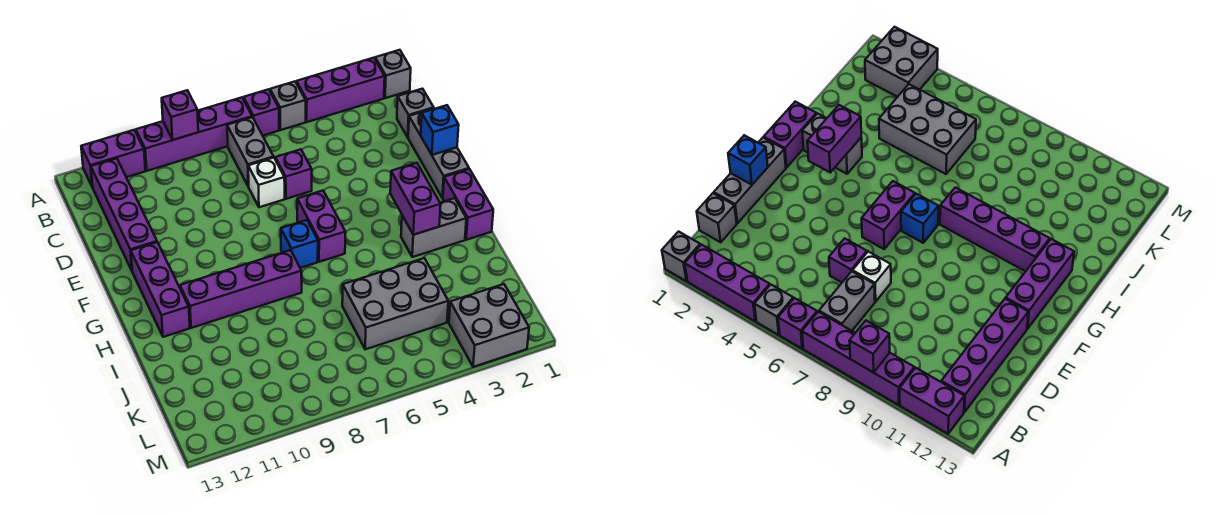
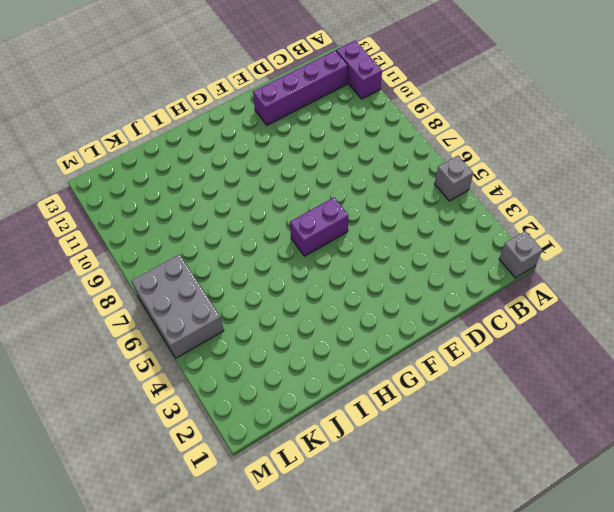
grey brick L5:M7 level 1 -> grey brick J4:K6 level 1
none -> purple brick A2:A4 level 1
none -> purple brick A6 level 1
none -> purple brick A7:A10 level 1

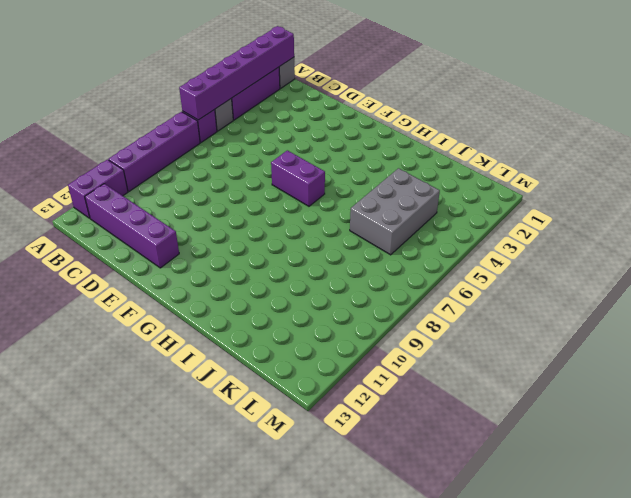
purple brick A1:A6 level 2 -> none
none -> grey brick B7:C7 level 1
none -> grey brick C1 level 1
none -> grey brick D1:F1 level 1

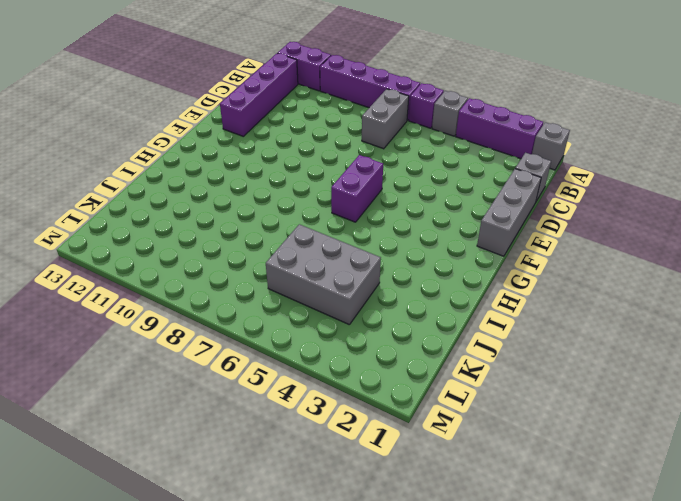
none -> purple brick D6 level 1
none -> white brick D7 level 1
none -> purple brick F12:H12 level 1

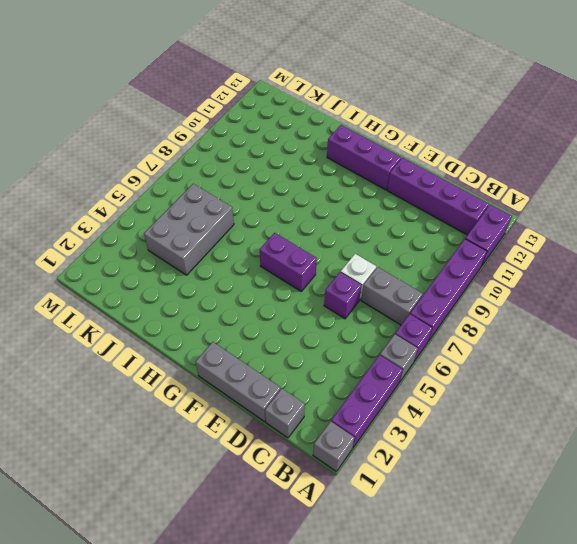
none -> purple brick G1:H1 level 1
none -> blue brick G7 level 1
none -> grey brick H2:H3 level 1

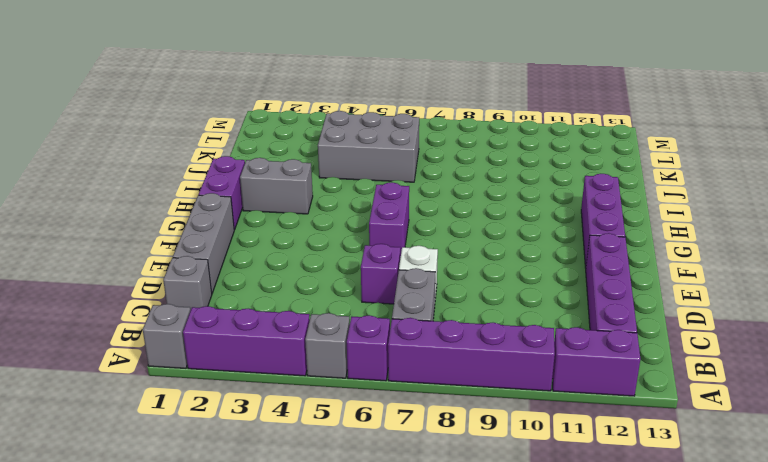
none -> blue brick G7 level 1
none -> purple brick H8:H11 level 1
none -> grey brick L2:M3 level 1

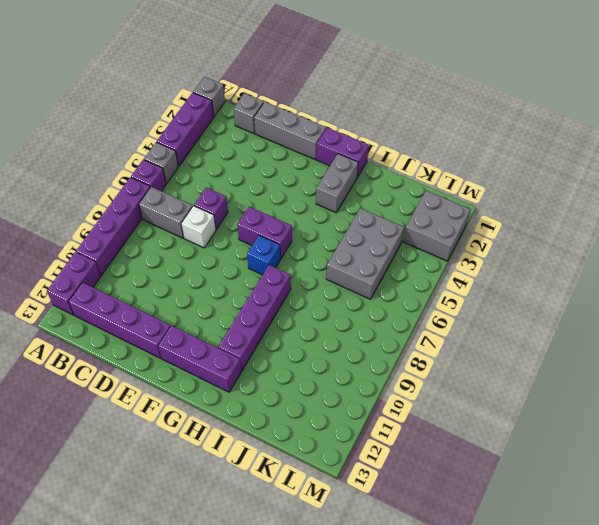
none -> purple brick A9 level 2
none -> blue brick E1 level 2
none -> purple brick G3:H3 level 2

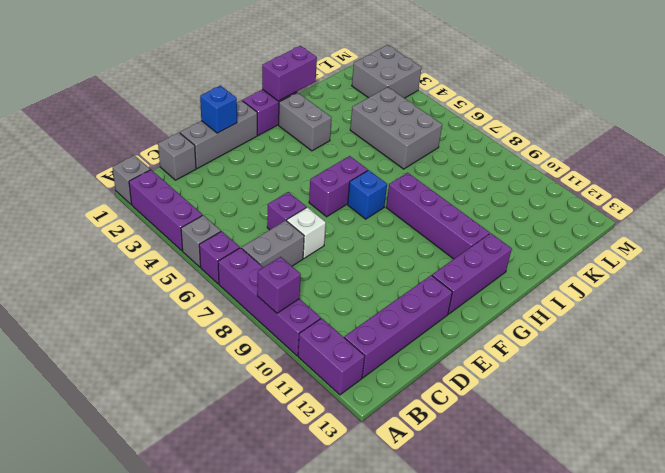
purple brick H1:I1 level 2 -> purple brick G3:H3 level 2

